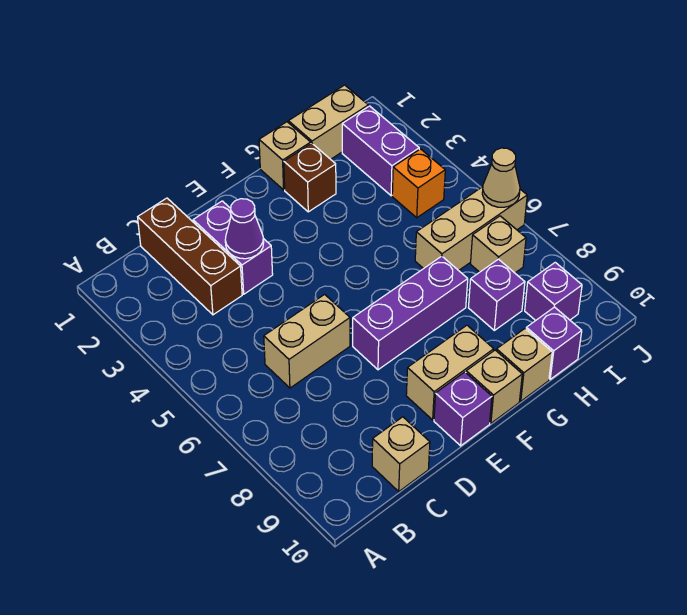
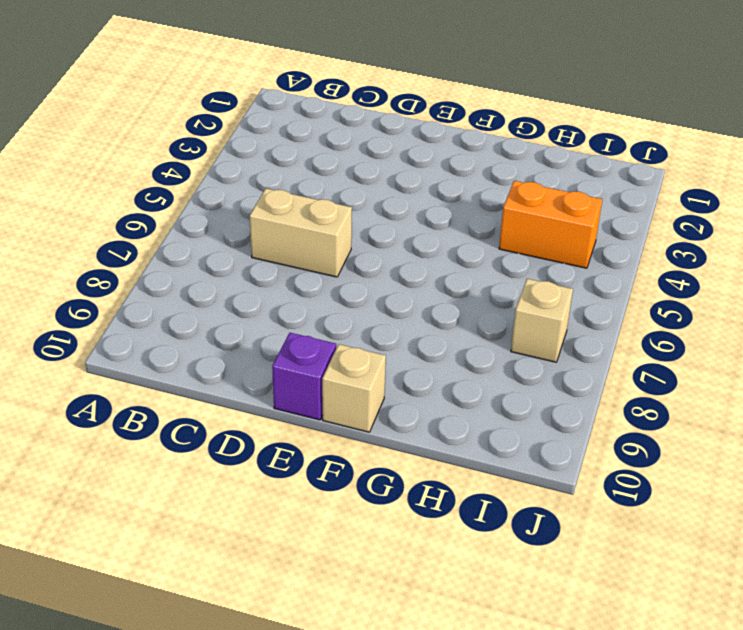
orange brick H4:I4 level 1 -> orange brick I4 level 1
none -> brown brick C1:C3 level 1
none -> tan brick C10 level 1
none -> purple brick D2:D3 level 1

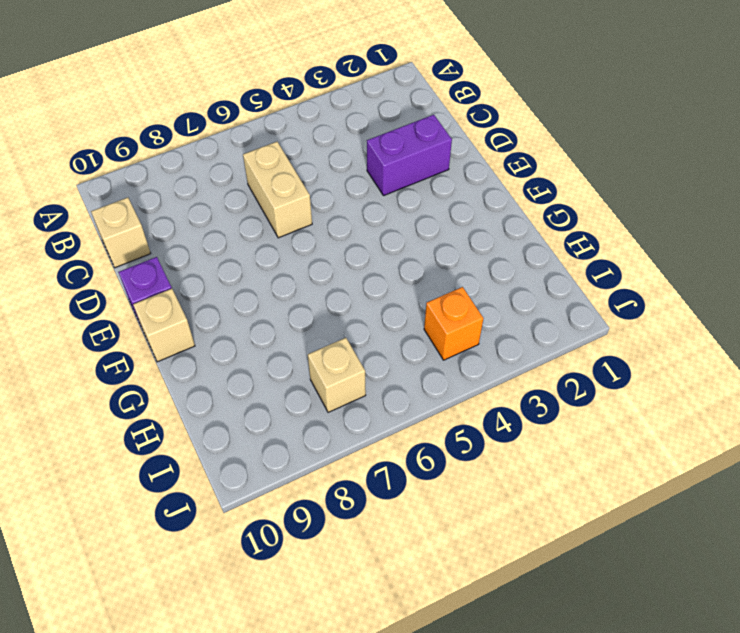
none -> brown brick C1:C3 level 1
none -> purple brick E7:G7 level 1
none -> tan brick E9:F9 level 1

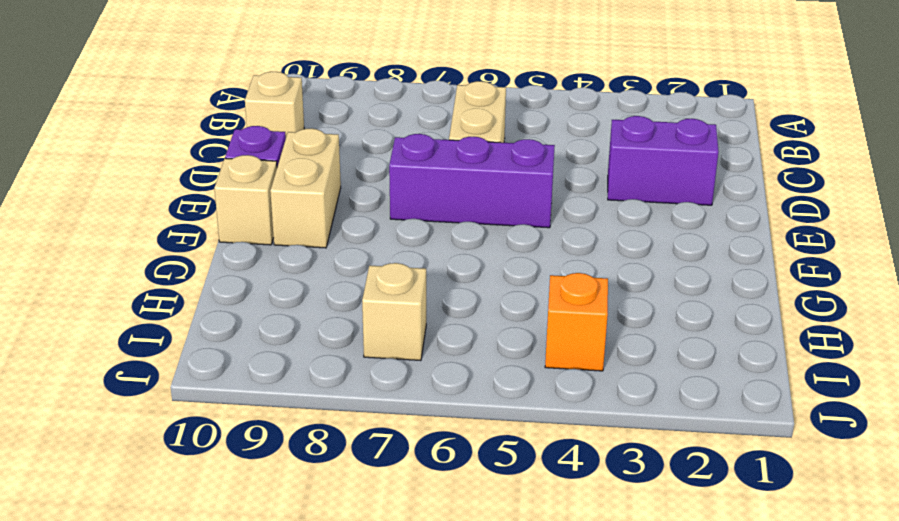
purple brick E5:E7 level 1 -> purple brick E7:G7 level 1
none -> brown brick C1:C3 level 1
none -> tan brick G1 level 1
none -> brown brick G2 level 1

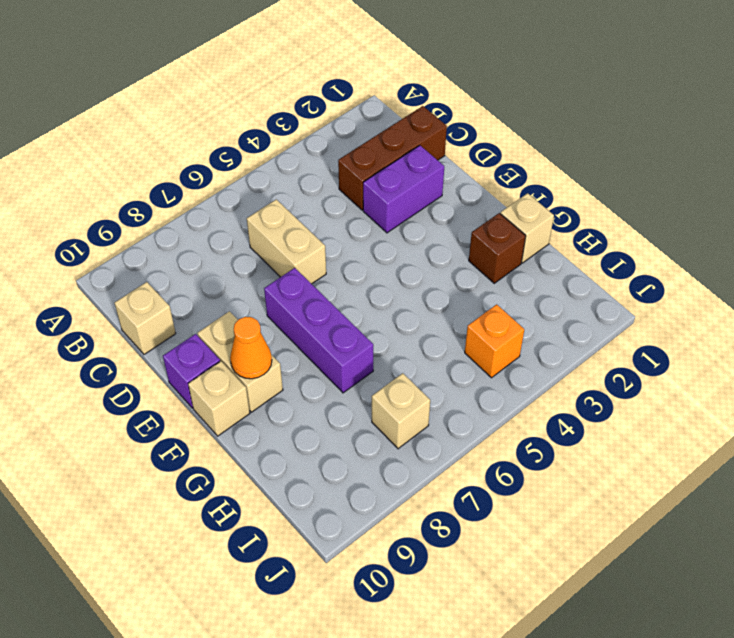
orange cone F9 level 2 -> none
none -> tan brick G10 level 1
none -> tan brick H1:I1 level 1
none -> tan brick H6:J6 level 1

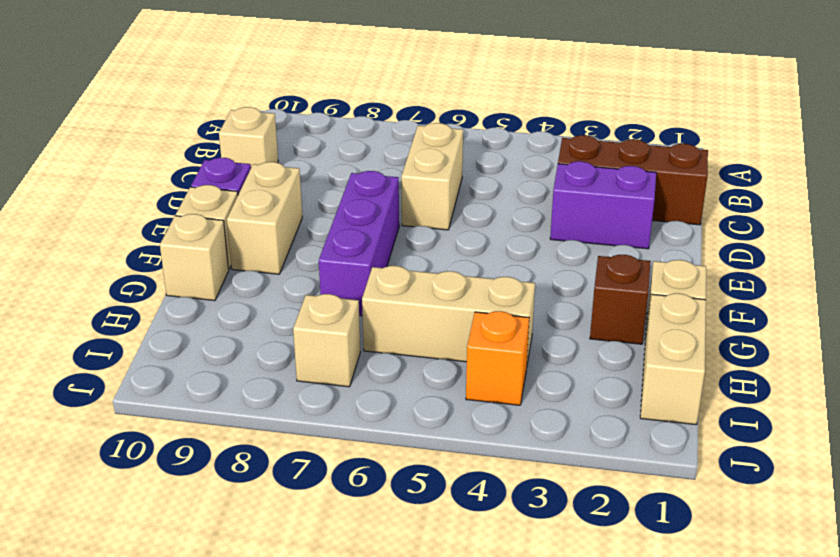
tan brick H4:H6 level 1 -> tan brick H6:J6 level 1
none -> purple brick H8 level 1
none -> purple brick H10 level 1
none -> purple brick I2:I3 level 1

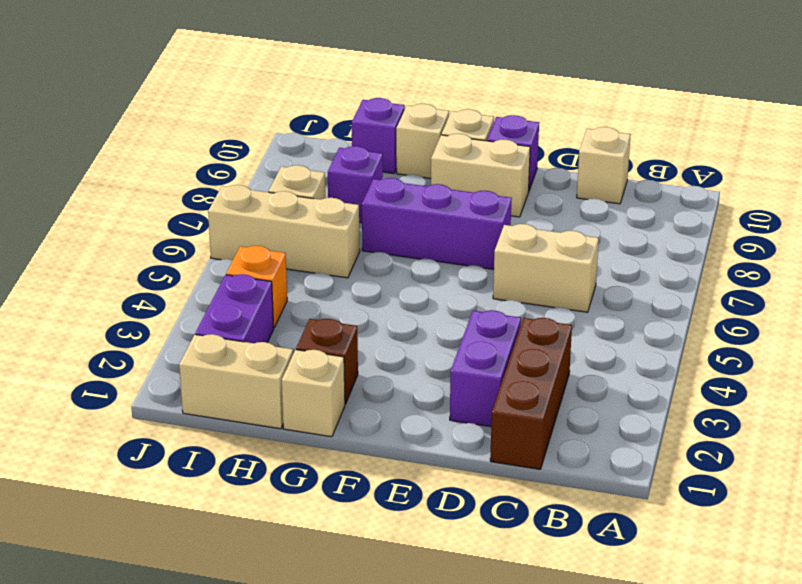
none -> purple brick I9 level 1
none -> purple cone D3 level 2
none -> tan cone J6 level 2

